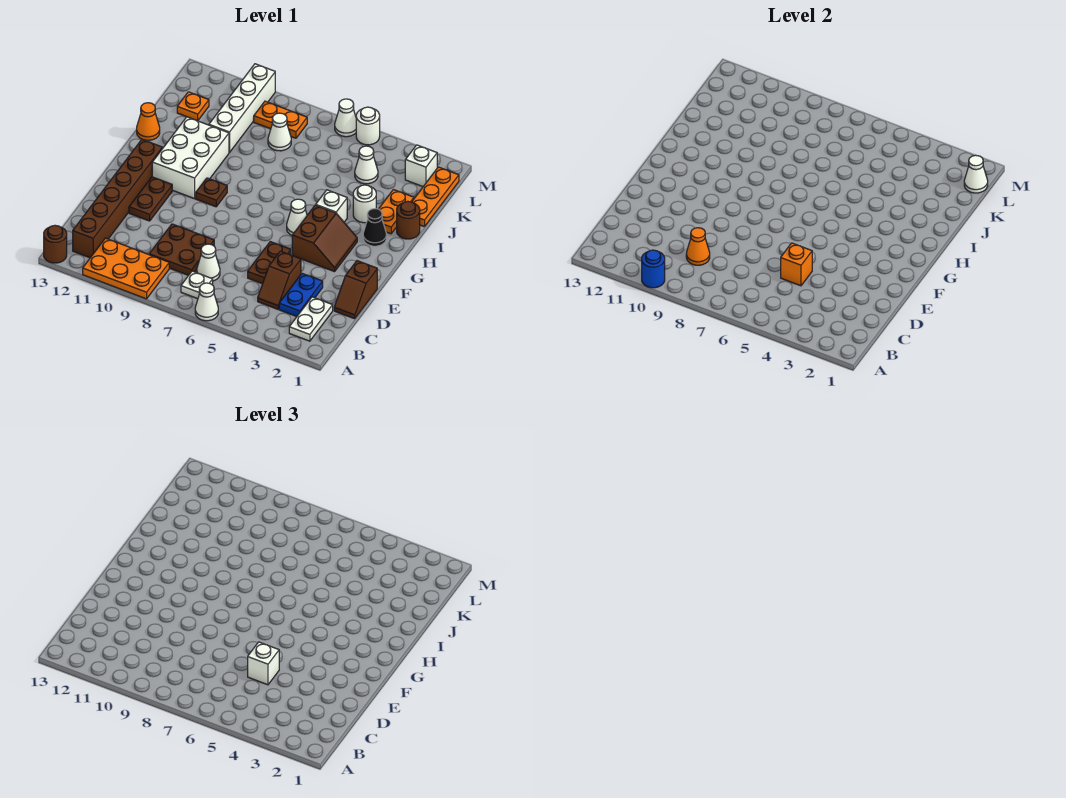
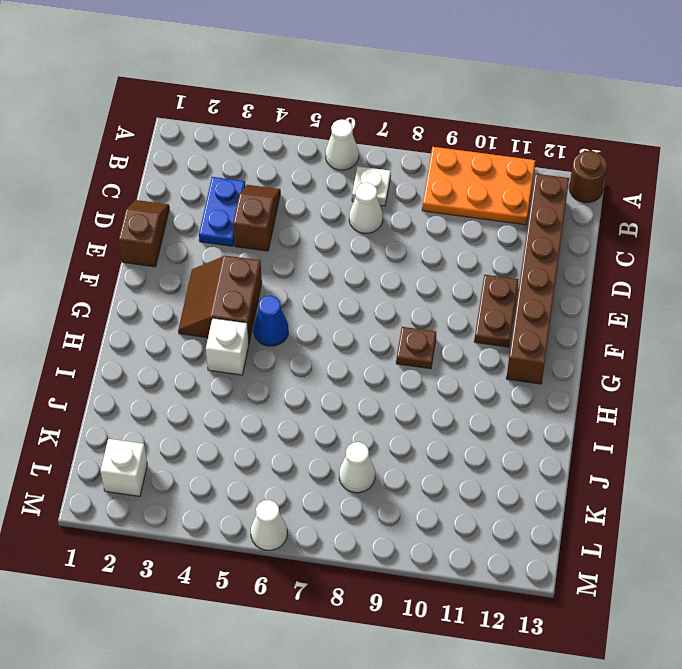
blue cone G5 level 1 -> white cone G5 level 1
none -> white plate B2:C2 level 1
none -> brown plate C8:D9 level 1
none -> brown plate D5:E5 level 1
none -> white brick G10:I11 level 1

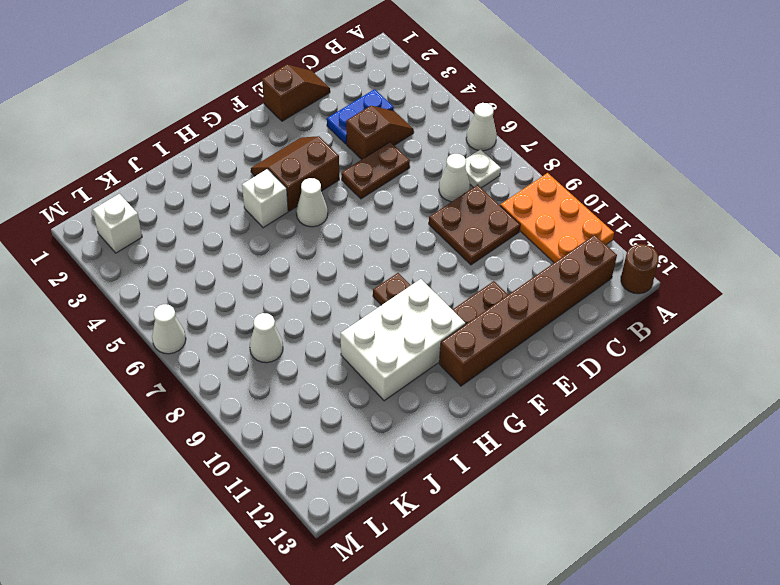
none -> white plate B2:C2 level 1
none -> black cone H2 level 1
none -> brown round brick I1 level 1
none -> orange plate I2:J2 level 1

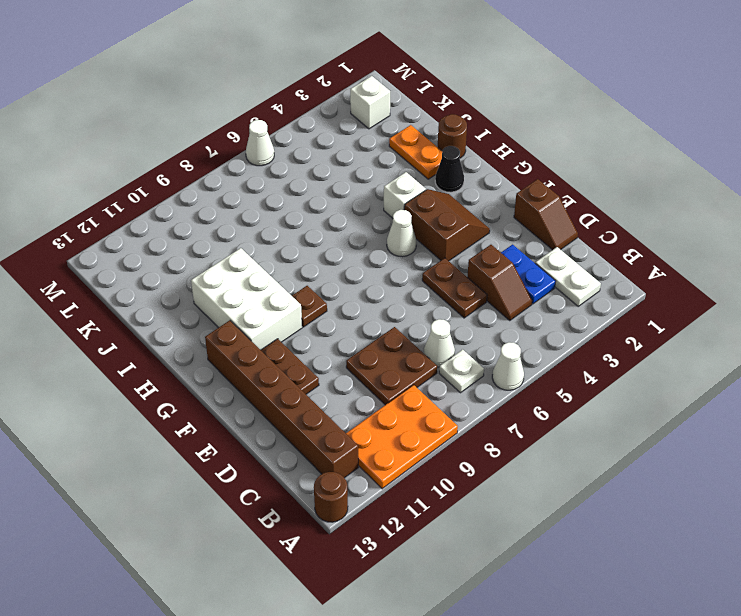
none -> white round brick I3 level 1
none -> orange cone I13 level 1
none -> orange plate J1:L1 level 1
none -> white brick J10:M10 level 1

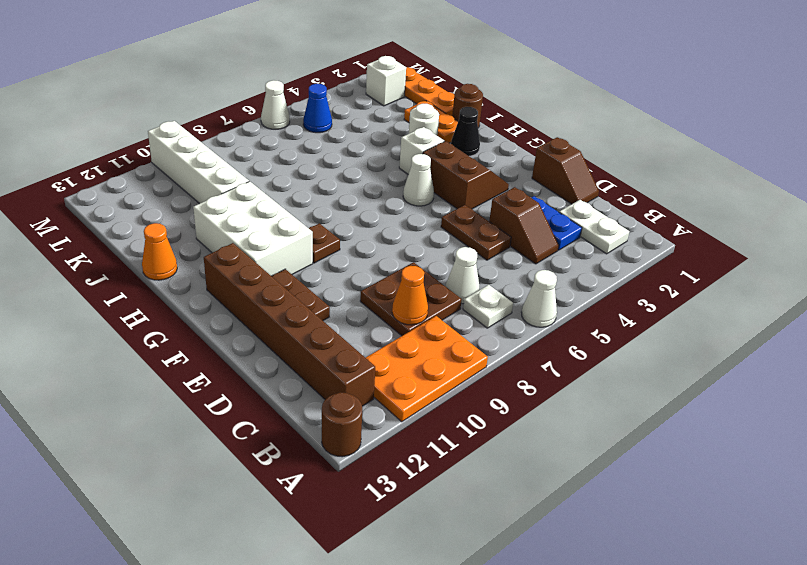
blue cone L5 level 1 -> none
none -> white cone K4 level 1
none -> white cone K8 level 1
none -> orange plate K12 level 1
none -> orange plate L8:L9 level 1

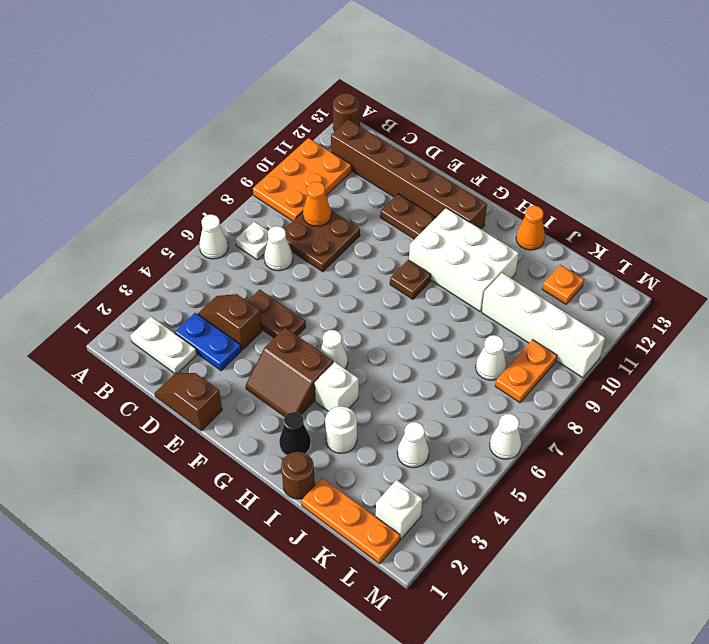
none -> orange plate I2:J2 level 1
none -> white round brick M5 level 1
none -> blue round brick A10 level 2
none -> orange brick D5 level 2

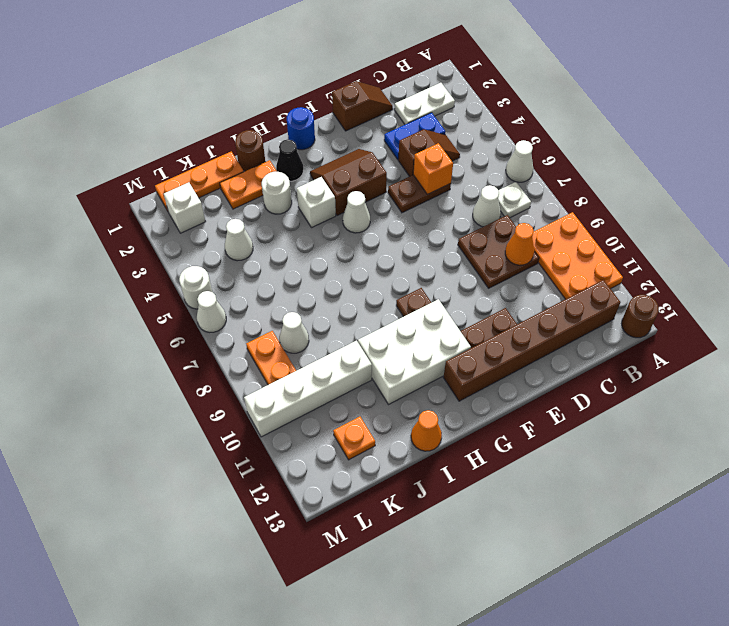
blue round brick G1 level 1 -> blue round brick A10 level 2
none -> white cone L1 level 2
none -> white brick D5 level 3

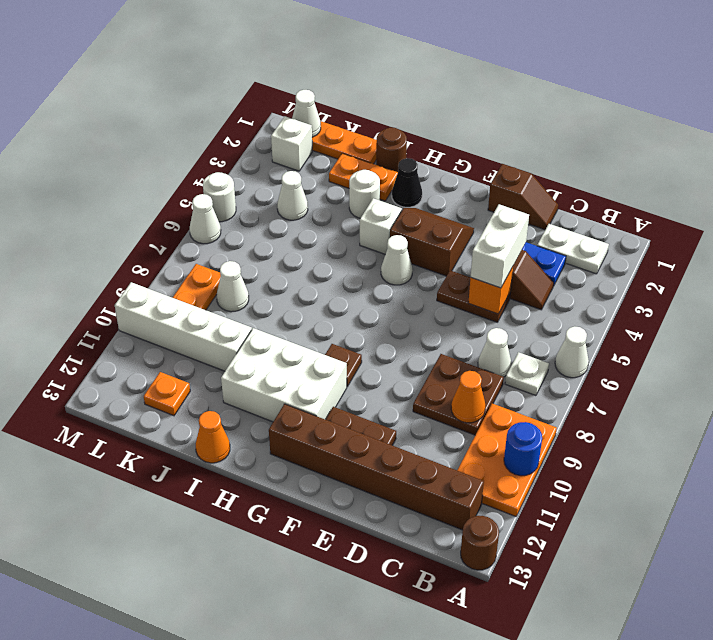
white brick D4:D5 level 3 -> white brick D5 level 3

